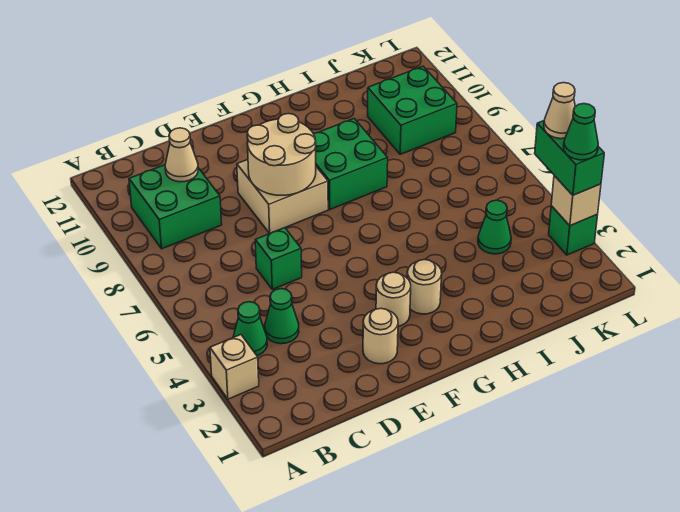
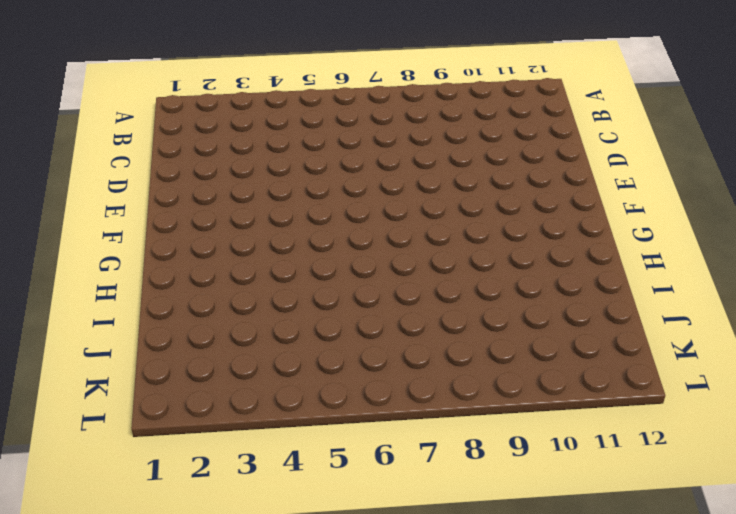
none -> tan brick A3 level 1
none -> green cone B4 level 1
none -> green brick B9:C10 level 1

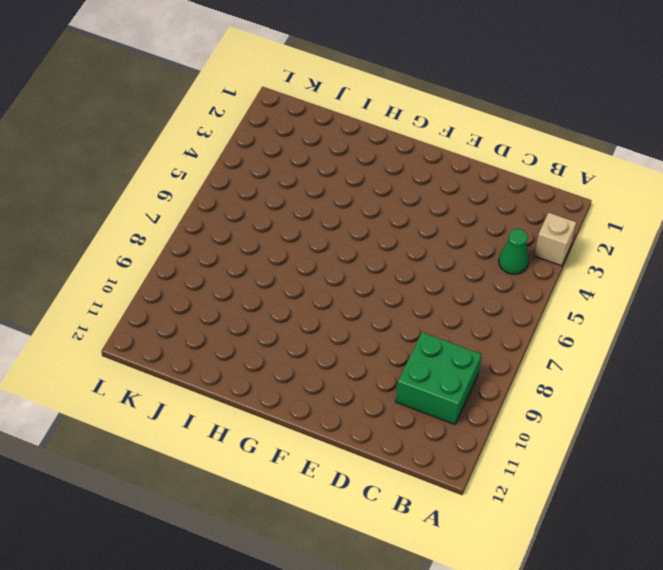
none -> green cone C4 level 1
none -> green brick D6 level 1
none -> tan round brick E2 level 1

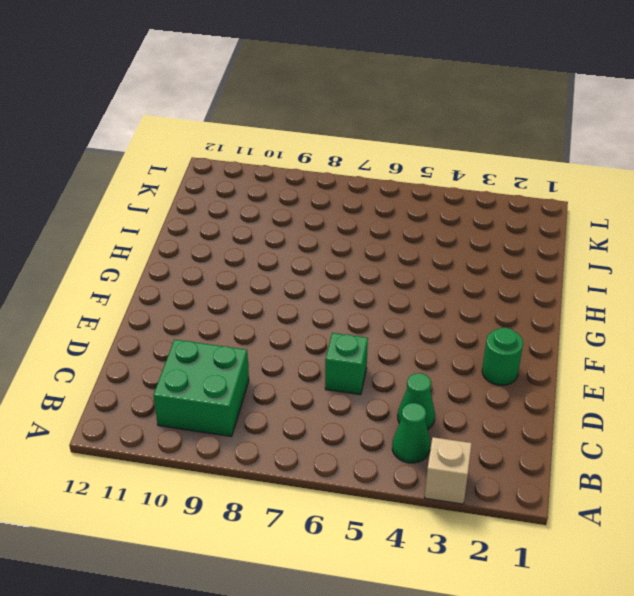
green round brick E2 level 1 -> tan round brick E2 level 1
none -> tan brick E8:F9 level 1
none -> tan round brick F3 level 1
none -> tan round brick G3 level 1

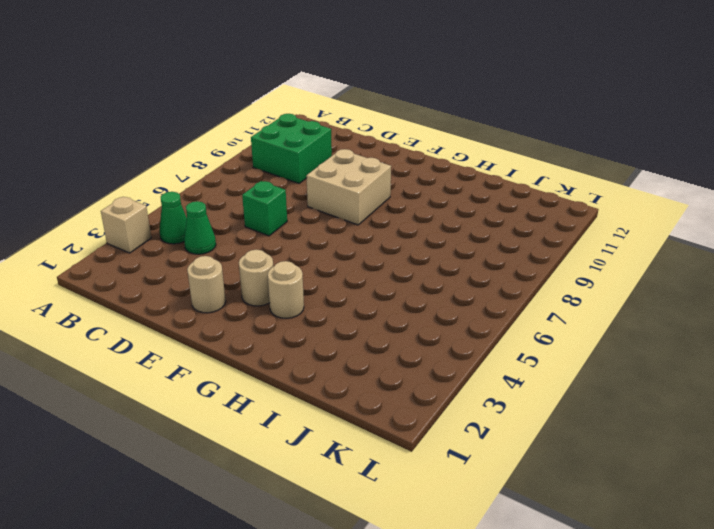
none -> green brick G8:H9 level 1
none -> green cone J4 level 1
none -> green brick J9:K10 level 1

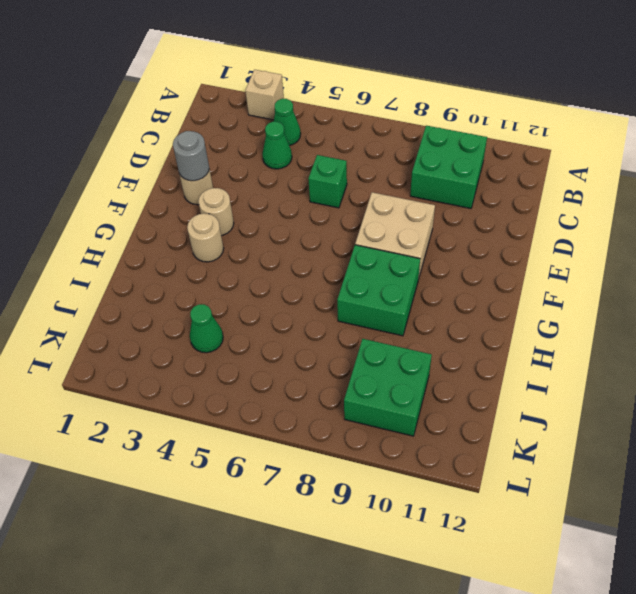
grey round brick E2 level 2 -> none
none -> green brick L3 level 1
none -> tan cone C10 level 2
none -> tan round brick E8:F9 level 2

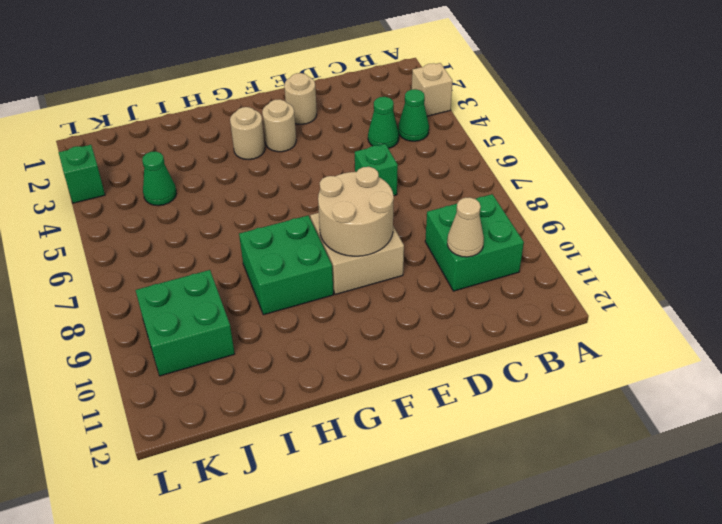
none -> tan brick L3 level 2
none -> green brick L3:L4 level 3
none -> green cone L3 level 4

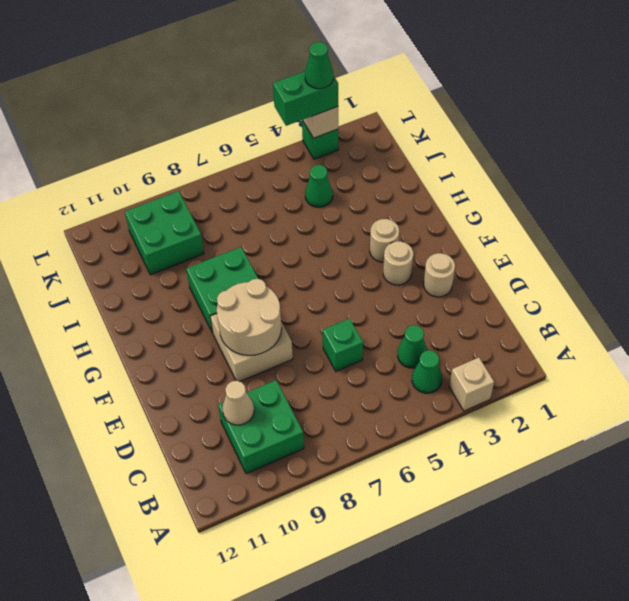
none -> tan cone L4 level 4

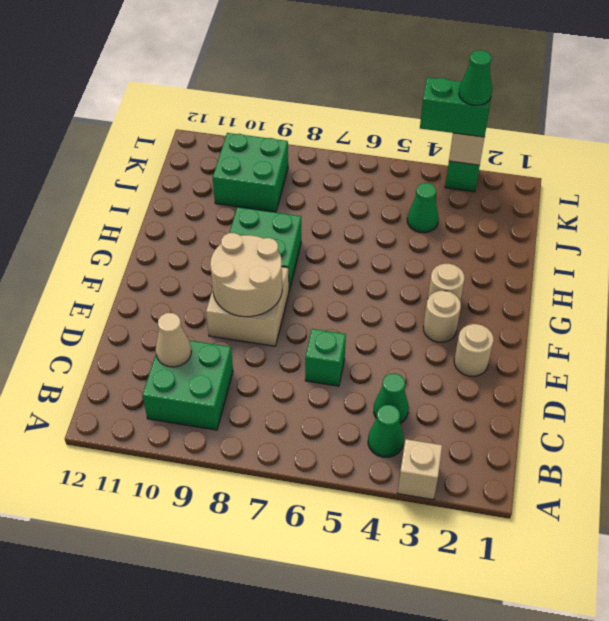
none -> tan cone L4 level 4

